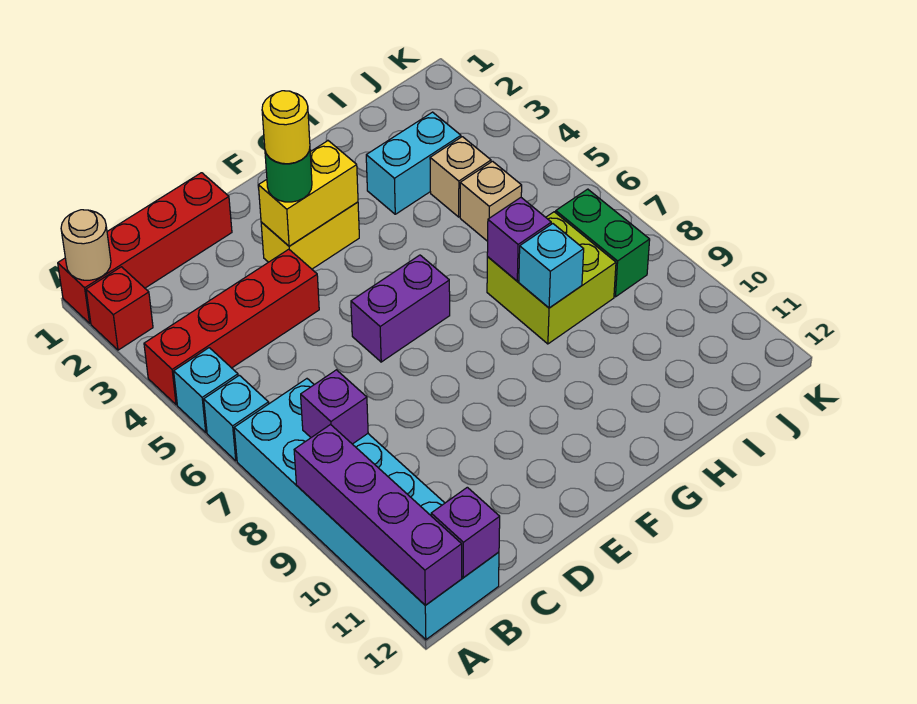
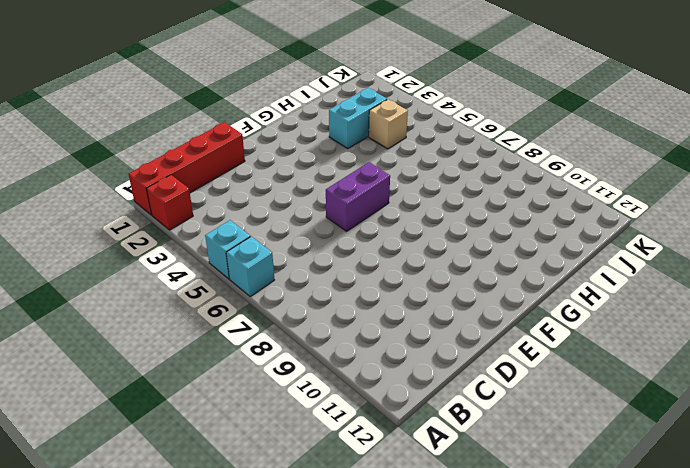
none -> red brick A4:D4 level 1
none -> cyan brick A7:B12 level 1
none -> yellow brick E3:F3 level 1

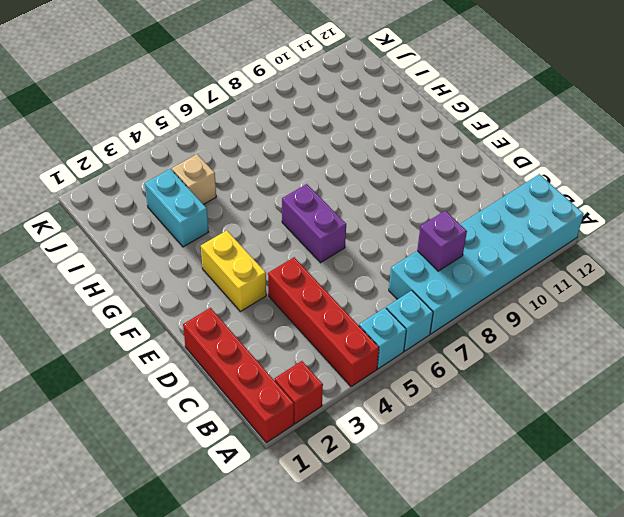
none -> lime brick H7:I8 level 1
none -> tan brick I5 level 1
none -> green brick J7:J8 level 1

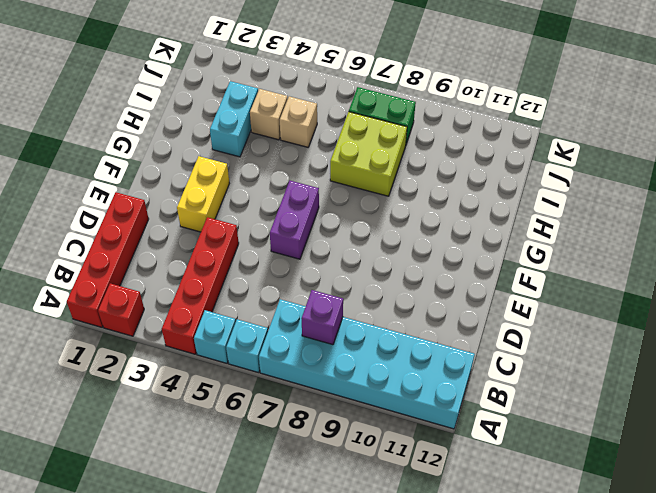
none -> tan round brick A1 level 2
none -> purple brick A9:A12 level 2
none -> purple brick B12 level 2

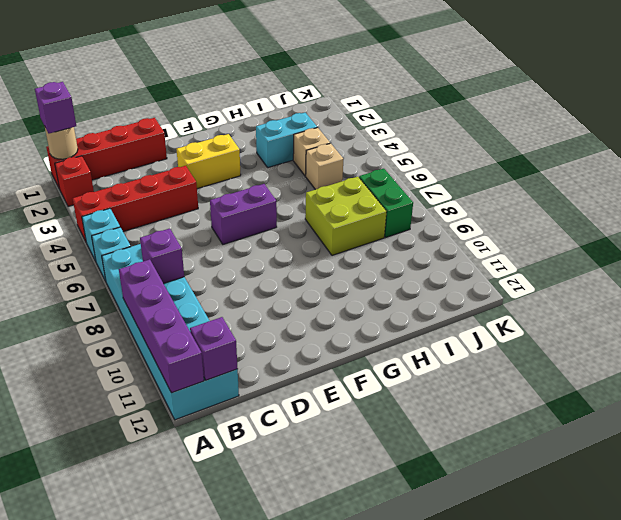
purple brick A1 level 3 -> purple brick H7 level 2
none -> yellow brick E3:F3 level 2
none -> cyan brick H8 level 2
none -> green round brick E3 level 3

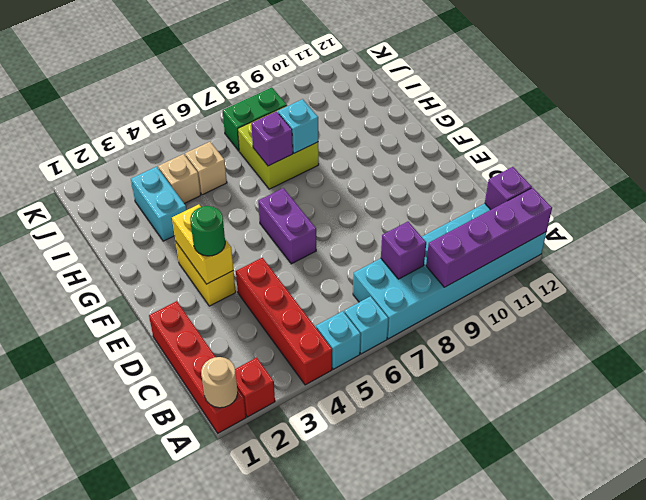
none -> yellow round brick E3 level 4

